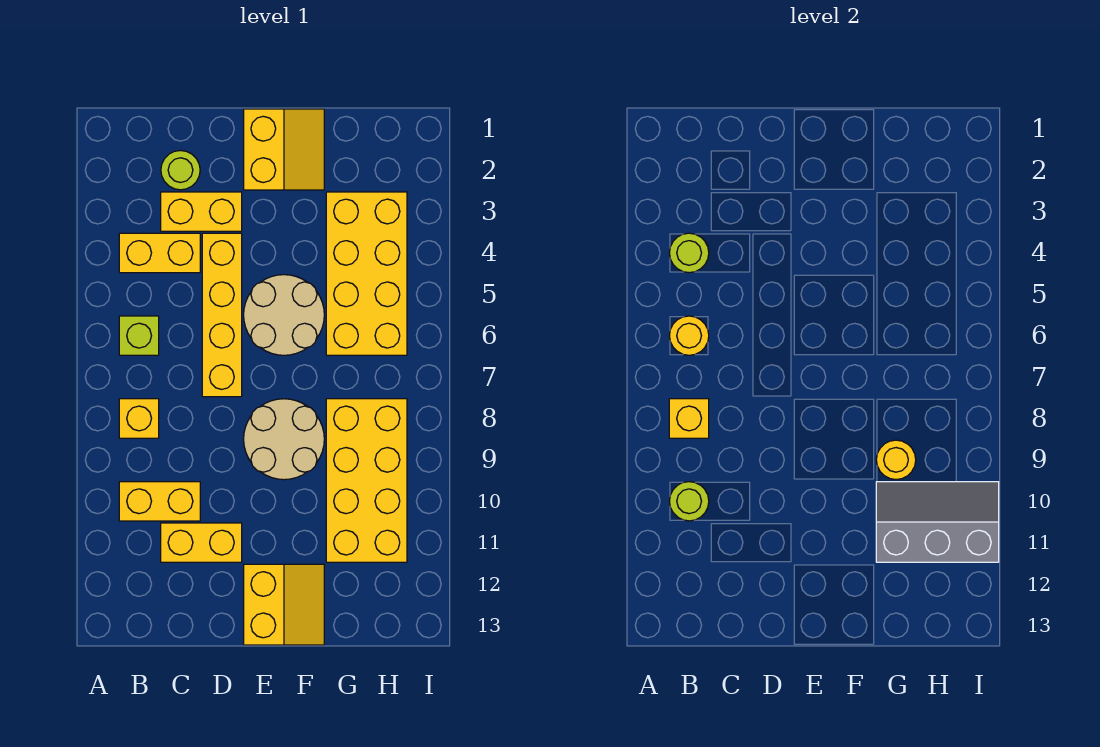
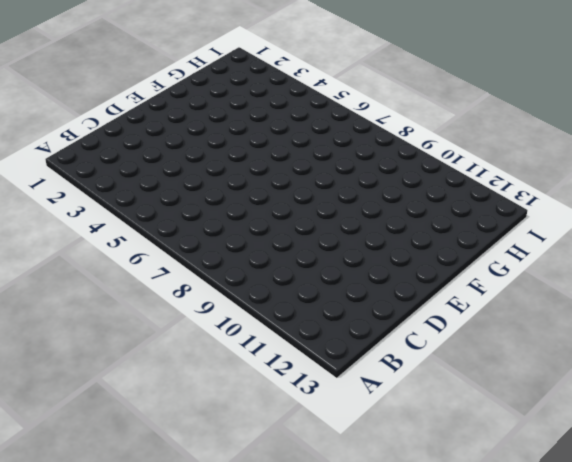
none -> yellow brick B4:C4 level 1
none -> lime brick B6 level 1
none -> yellow brick B8 level 1

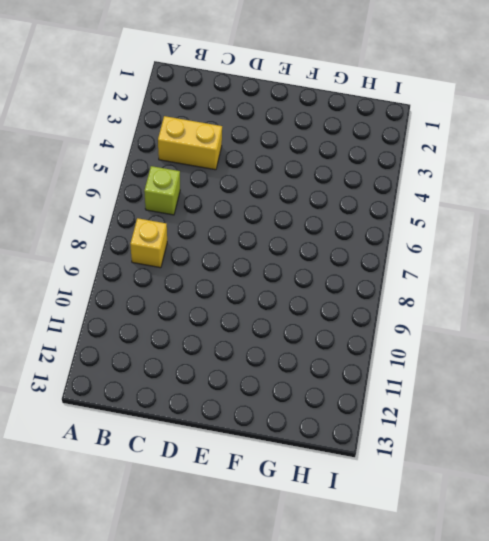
none -> yellow brick B10:C10 level 1
none -> lime round brick C2 level 1
none -> yellow brick C3:D3 level 1

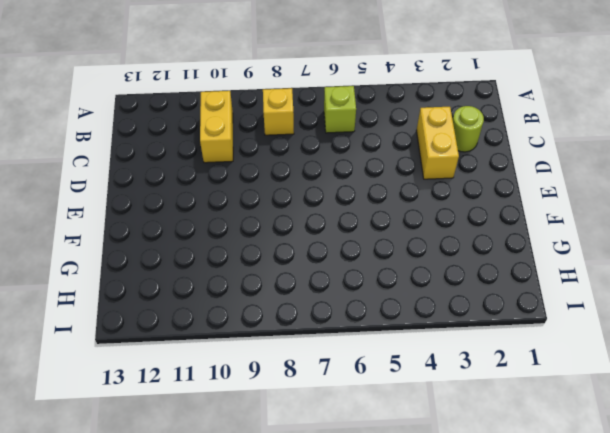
none -> yellow brick B4:C4 level 1
none -> yellow brick C11:D11 level 1
none -> yellow brick D4:D7 level 1

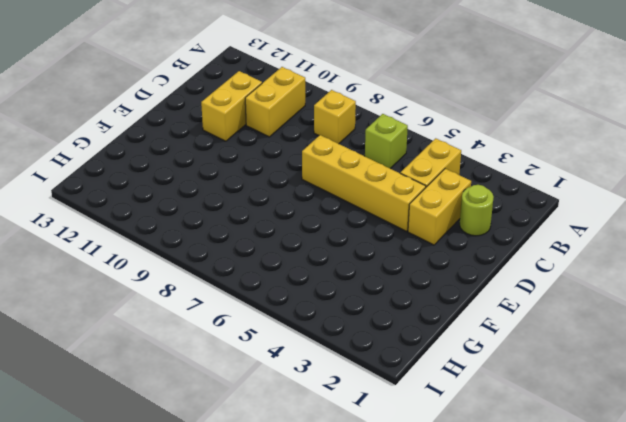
none -> yellow slope E1:F2 level 1 top E
none -> tan round brick E5:F6 level 1
none -> tan round brick E8:F9 level 1

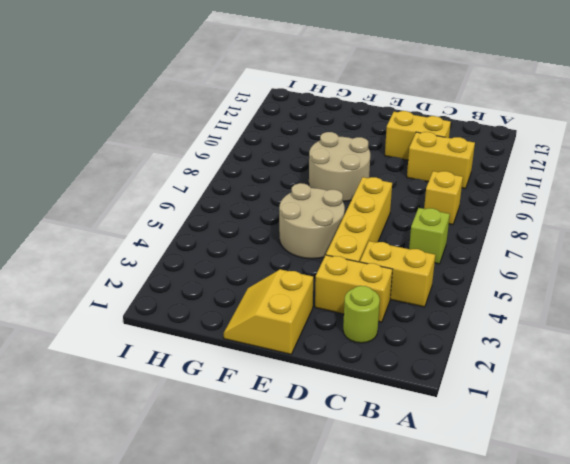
none -> yellow slope E12:F13 level 1 top E
none -> yellow brick G3:H6 level 1
none -> yellow brick G8:H11 level 1

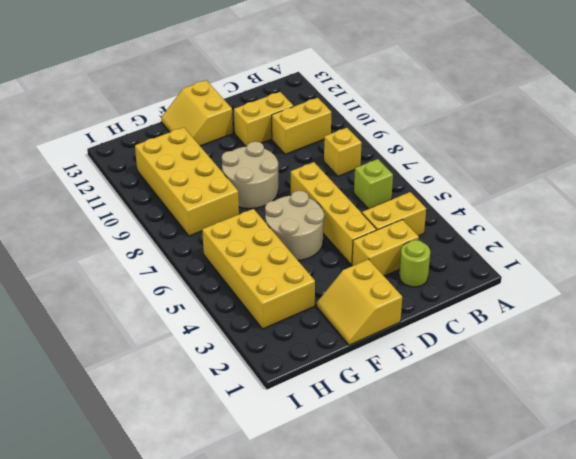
none -> lime round brick B4 level 2
none -> yellow round brick B6 level 2
none -> yellow brick B8 level 2

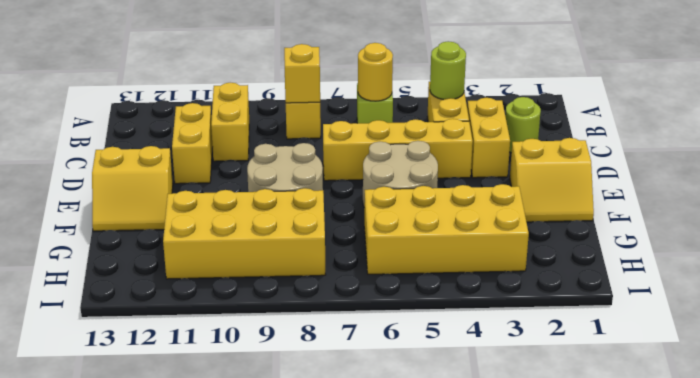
none -> lime round brick B10 level 2
none -> yellow round brick G9 level 2
none -> grey slope G10:I11 level 2 top 11

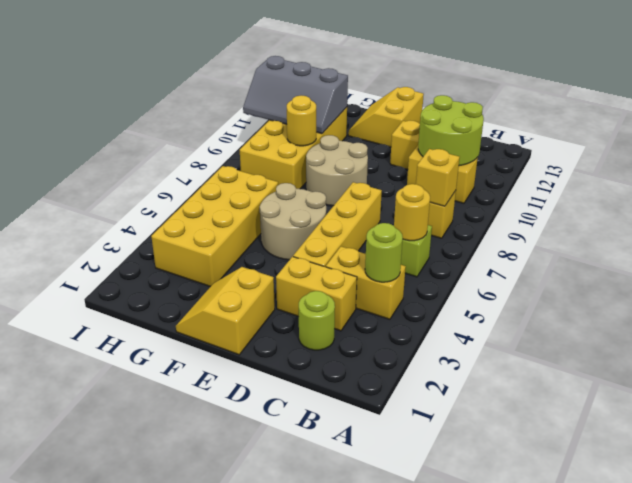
lime round brick B10:C11 level 2 -> lime round brick B10 level 2

